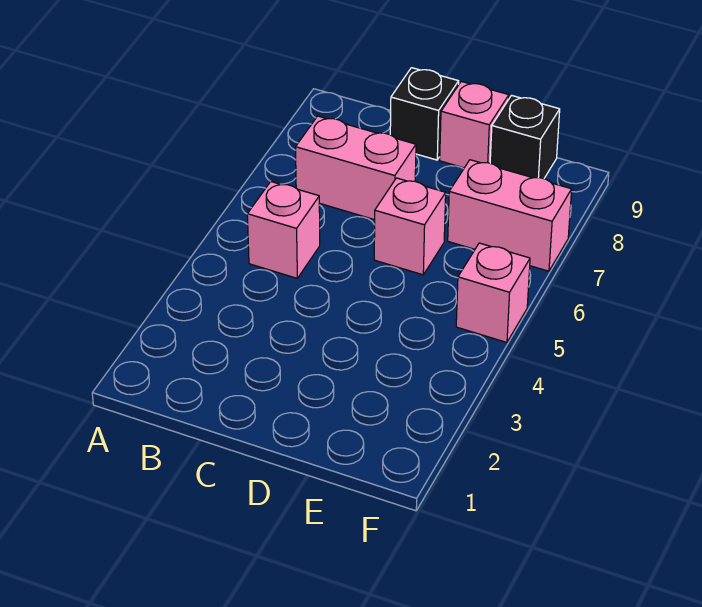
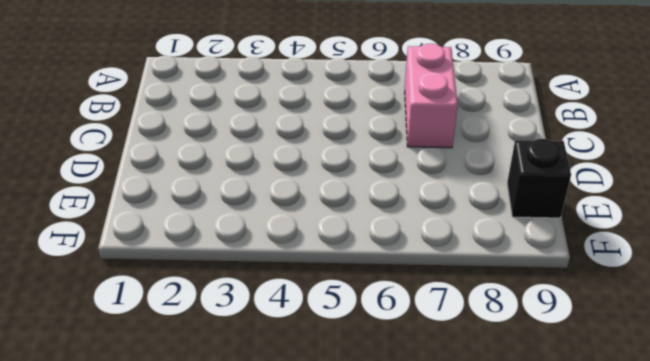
none -> pink brick B5 level 1
none -> black brick C9 level 1

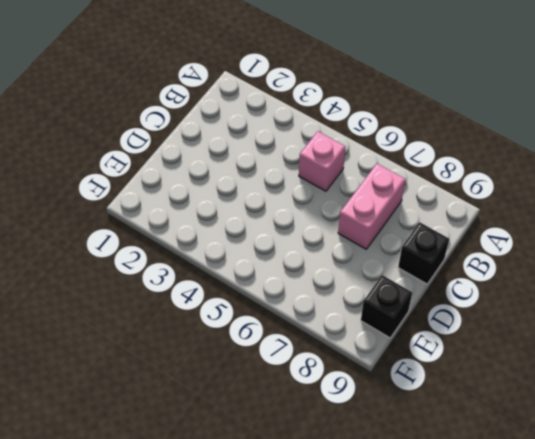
none -> pink brick D6 level 1
none -> pink brick D9 level 1

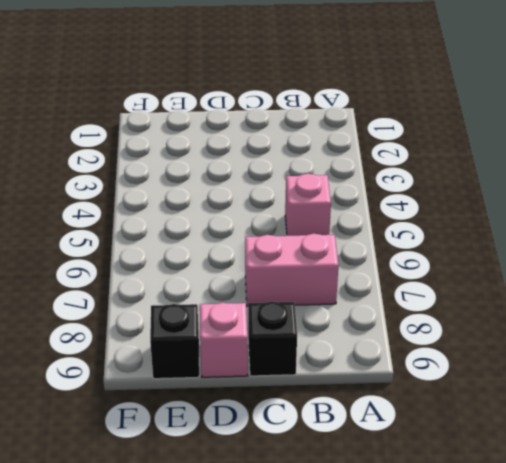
none -> pink brick D6 level 1
none -> pink brick E7:F7 level 1

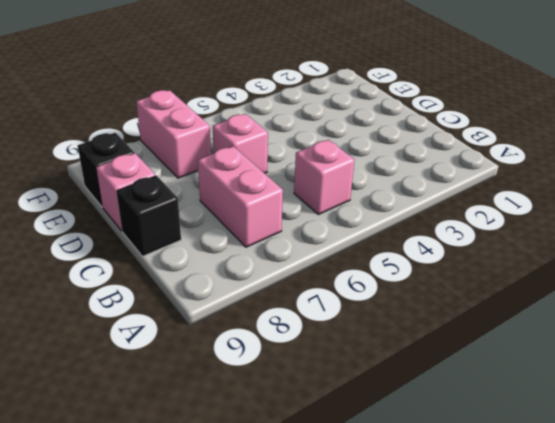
none -> pink brick F5 level 1

